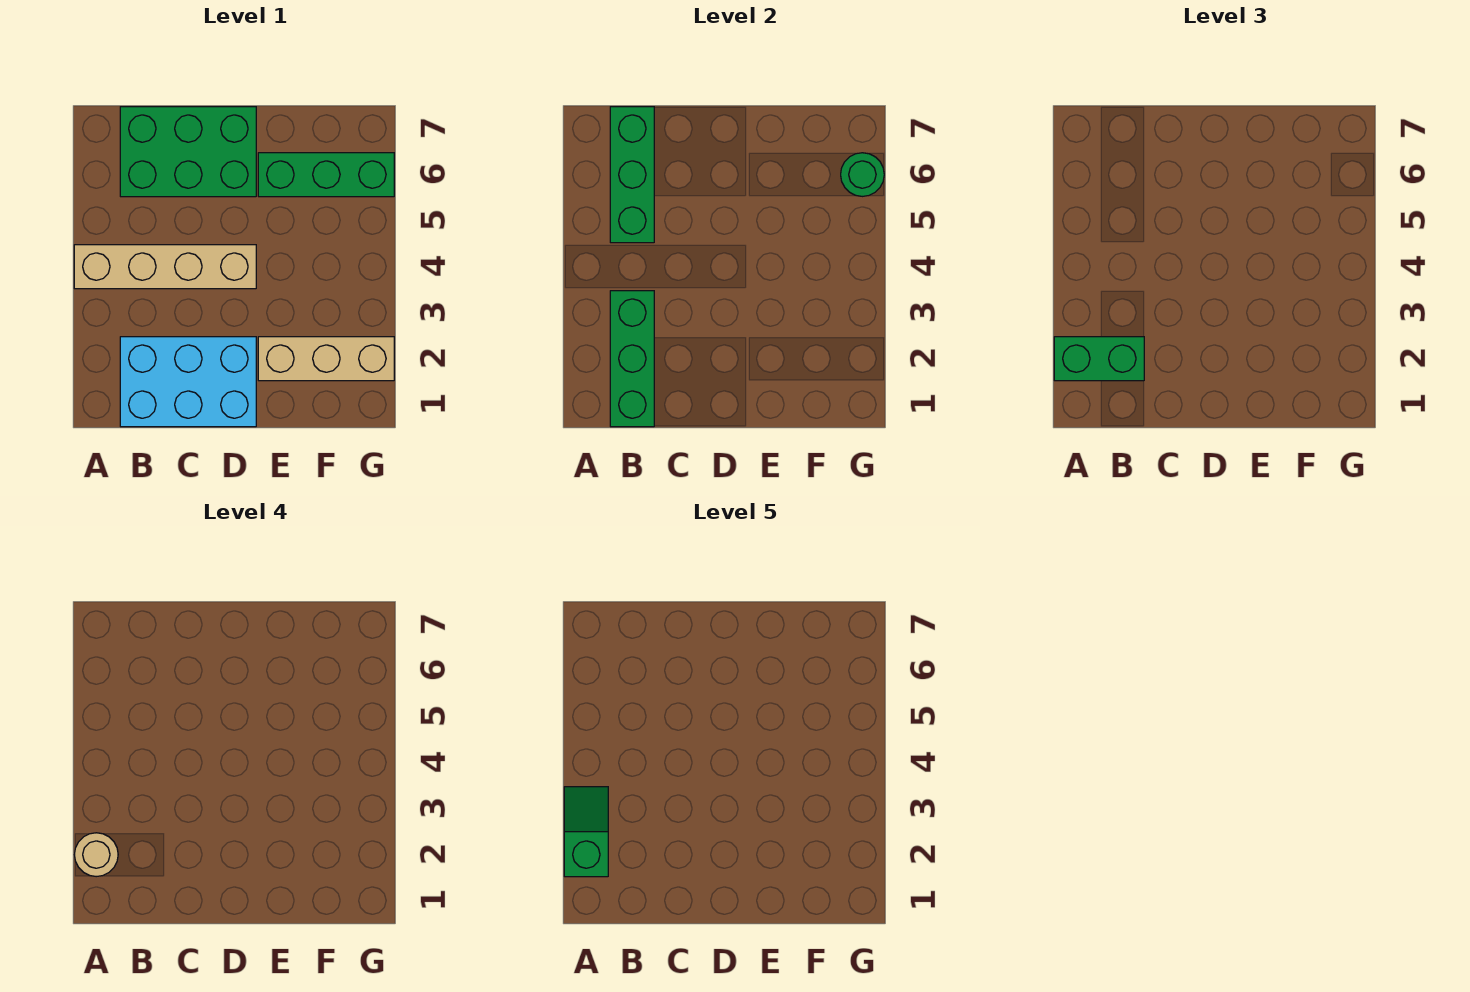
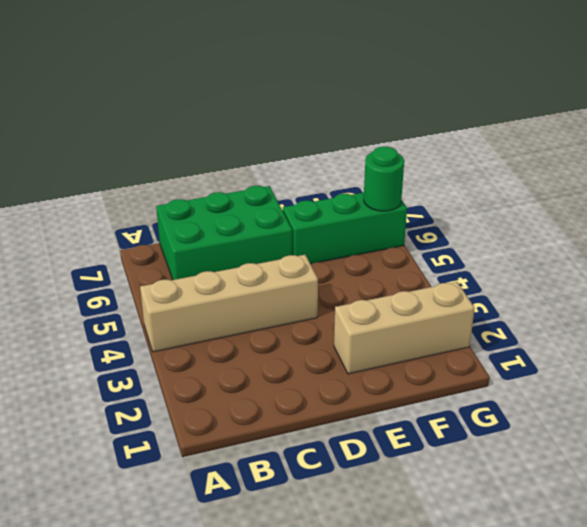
none -> cyan brick B1:D2 level 1
none -> green brick B1:B3 level 2

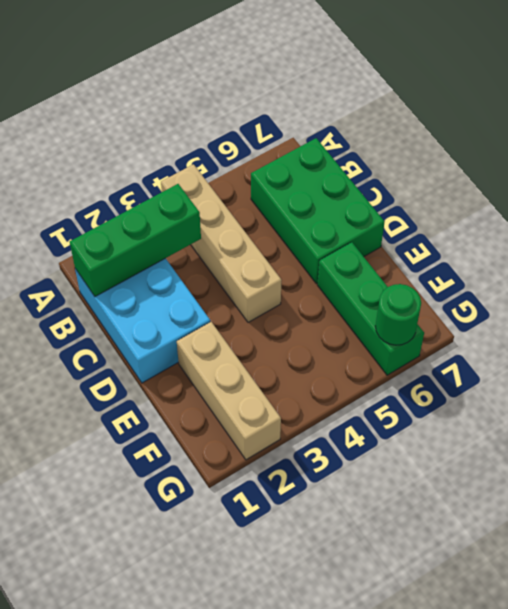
none -> green brick B5:B7 level 2
none -> green brick A2:B2 level 3

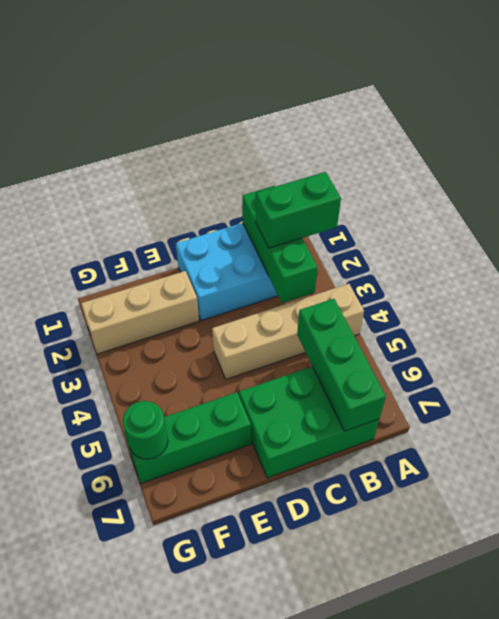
none -> tan round brick A2 level 4
none -> green slope A2:A3 level 5 top 2

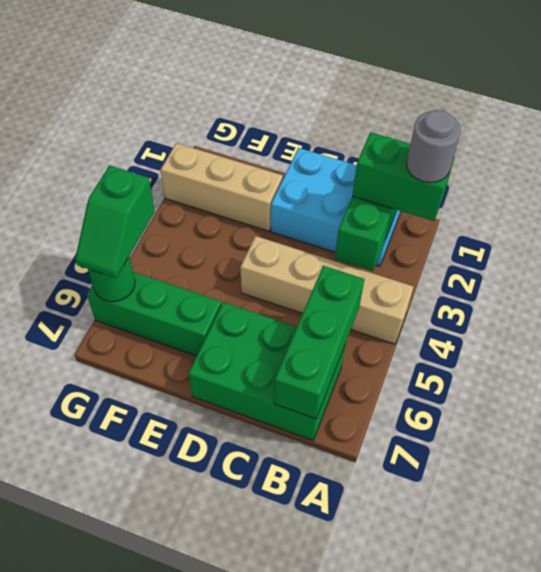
grey round brick A2 level 4 -> tan round brick A2 level 4
green slope G5:G6 level 3 top 5 -> green slope A2:A3 level 5 top 2

